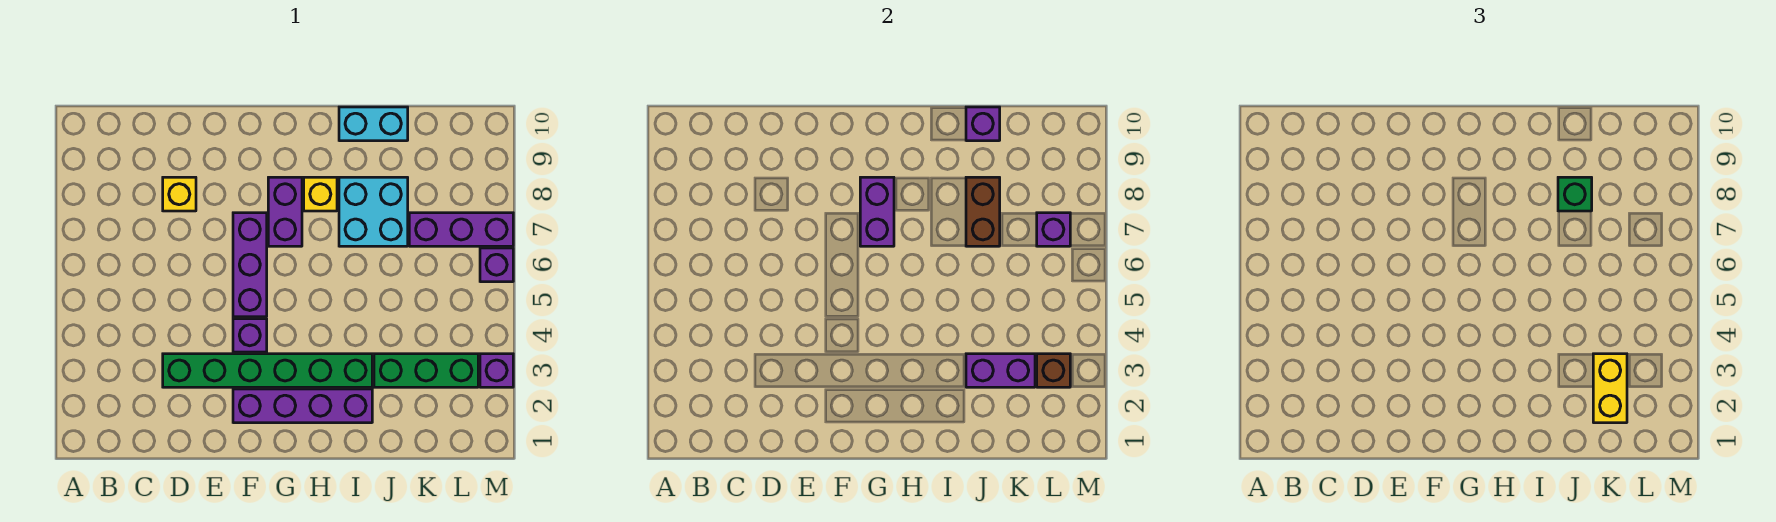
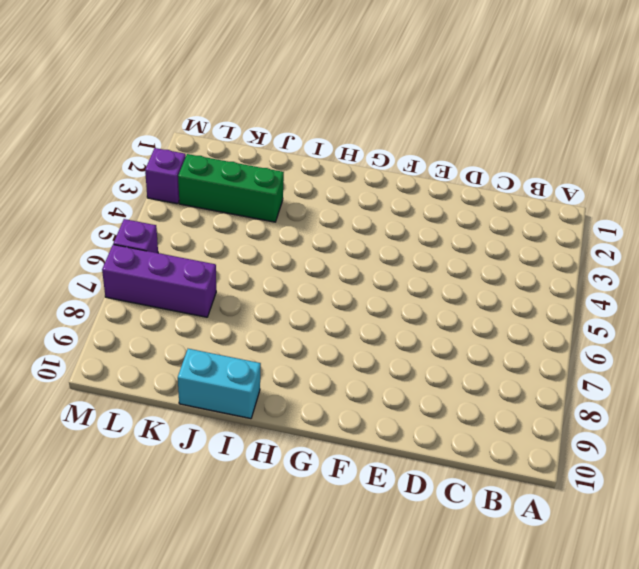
none -> green brick D3:I3 level 1
none -> yellow brick D8 level 1
none -> purple brick F2:I2 level 1

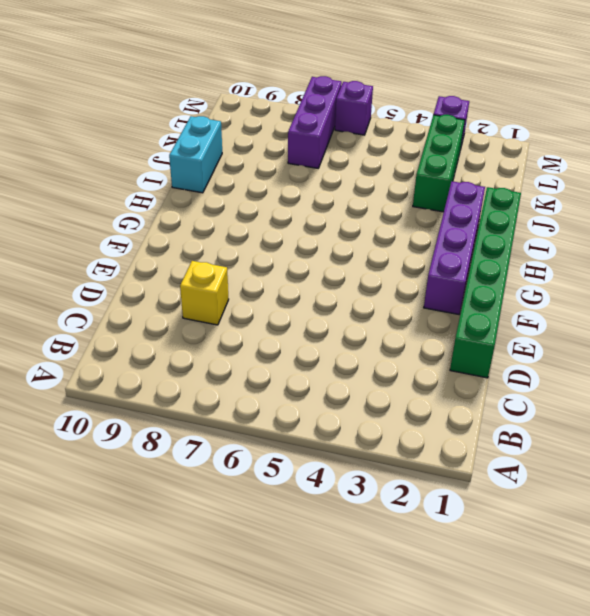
green brick D1:I1 level 1 -> green brick D3:I3 level 1
none -> purple brick F4 level 1
none -> purple brick F5:F7 level 1
none -> purple brick G7:G8 level 1

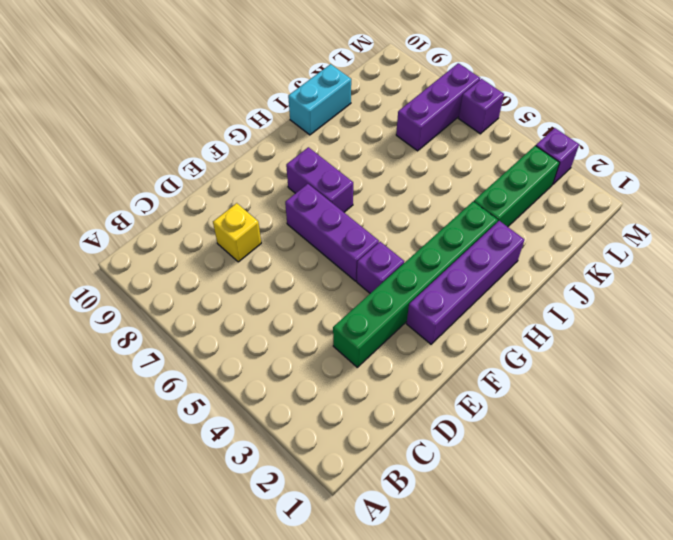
none -> yellow brick H8 level 1
none -> cyan brick I7:J8 level 1
none -> purple brick G7:G8 level 2

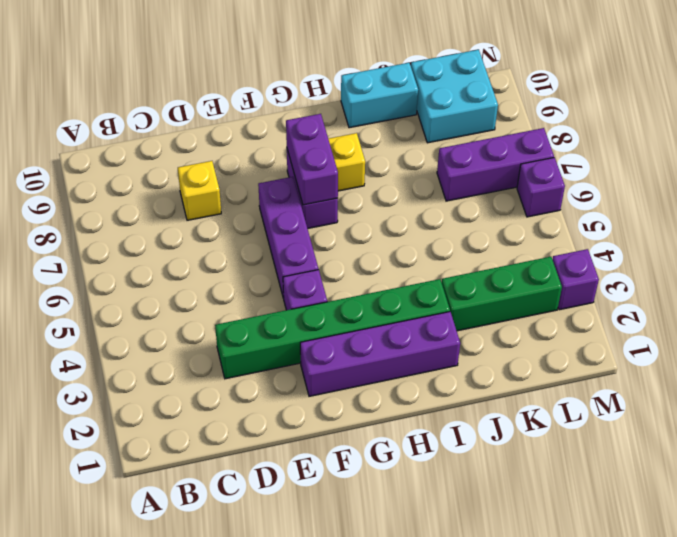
cyan brick K9:L10 level 1 -> cyan brick I7:J8 level 1
none -> purple brick J3:K3 level 2
none -> brown brick J7:J8 level 2
none -> purple brick J10 level 2

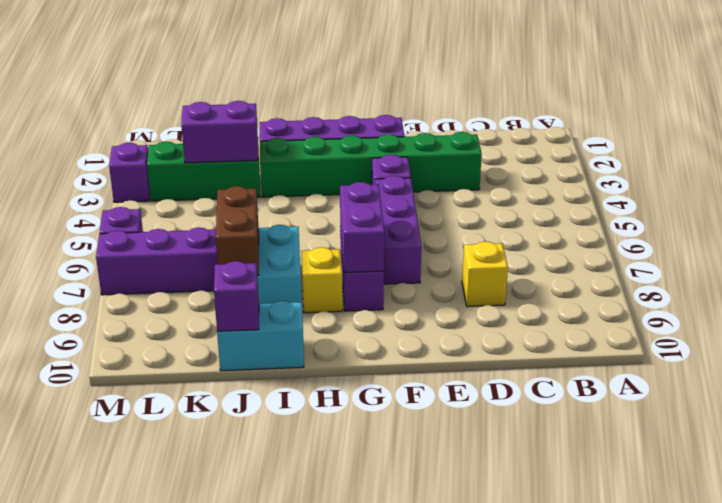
none -> brown brick L3 level 2
none -> purple brick L7 level 2
none -> green brick J8 level 3

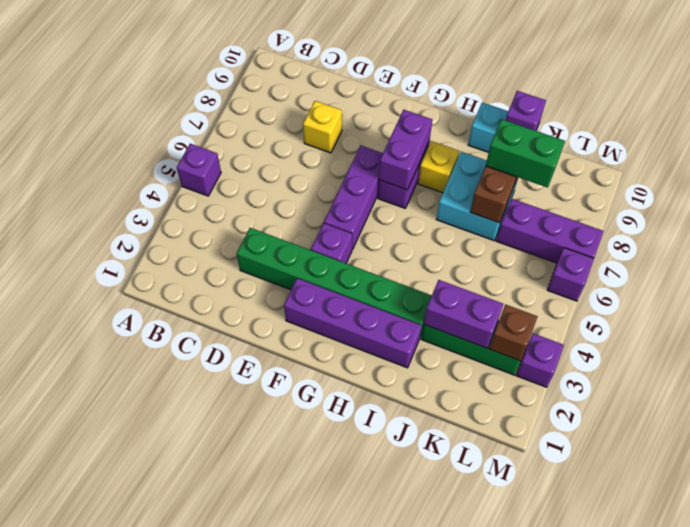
purple brick A5 level 1 -> purple brick L7 level 2
green brick J8:K8 level 3 -> green brick J8 level 3
none -> yellow brick K2:K3 level 3

